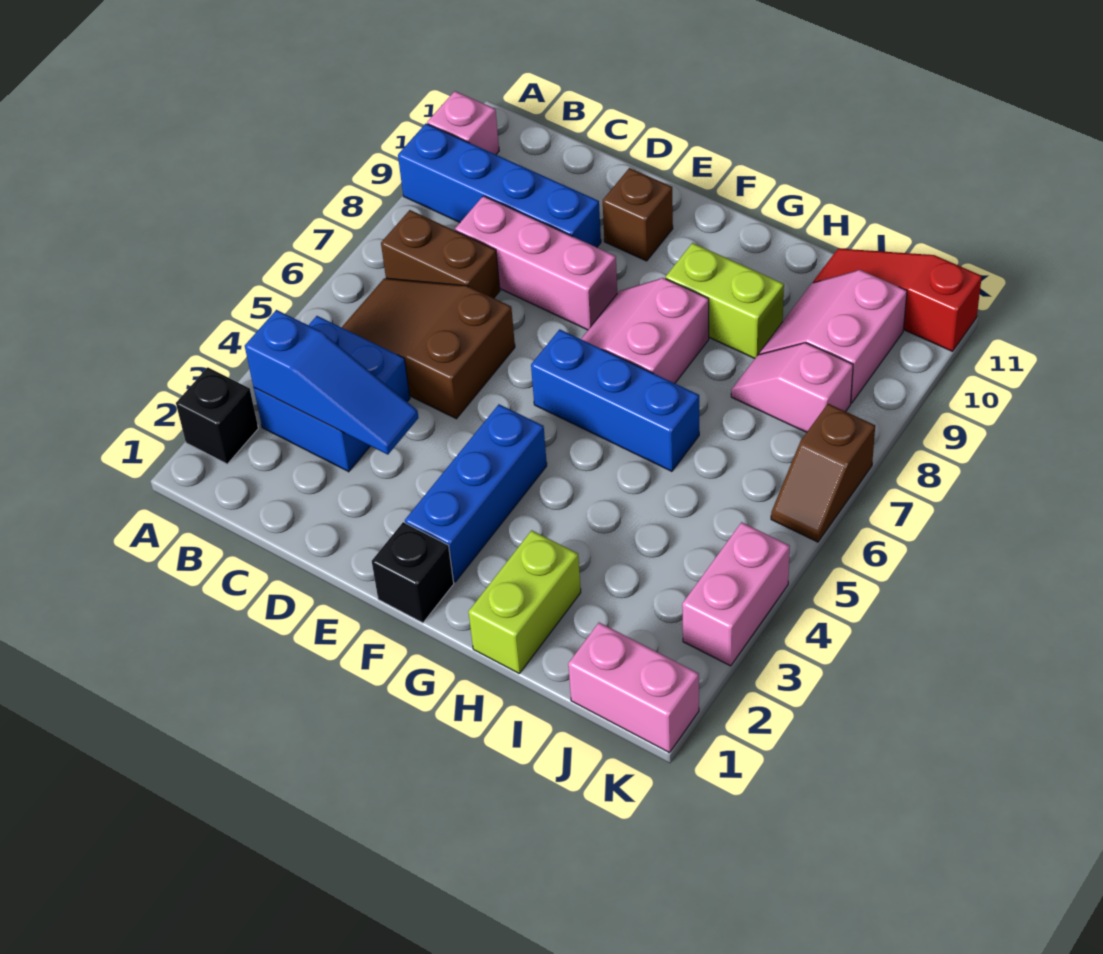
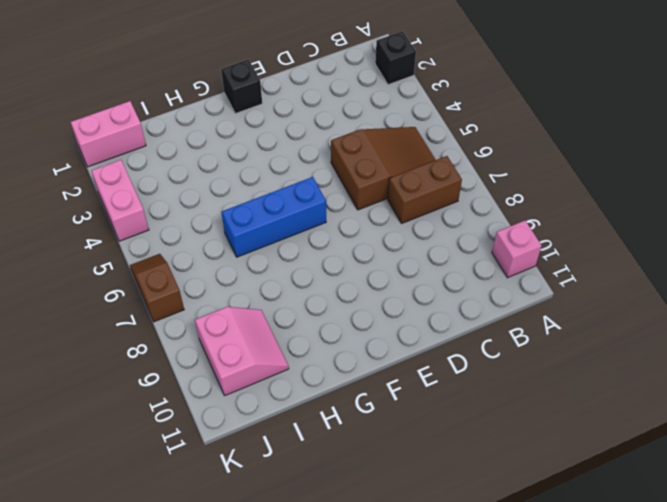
none -> blue brick A9:D9 level 1
none -> blue brick B3:C4 level 1
none -> pink brick C8:E8 level 1

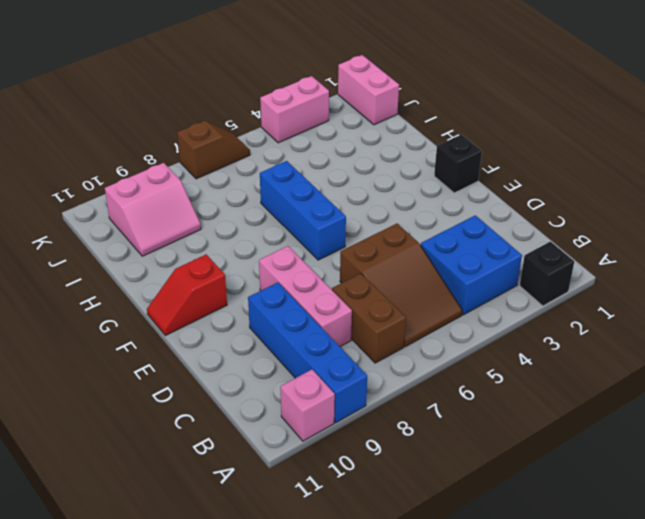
red slope F10:F11 level 1 top 10 -> none
none -> brown brick E10 level 1
none -> blue brick F2:F4 level 1
none -> pink slope F7:G8 level 1 top G

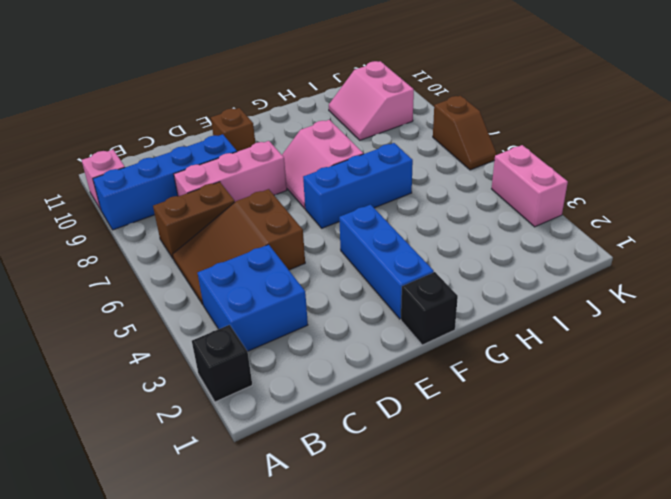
none -> lime brick G9:H9 level 1
none -> lime brick H1:H2 level 1
none -> pink slope I8:J8 level 1 top J

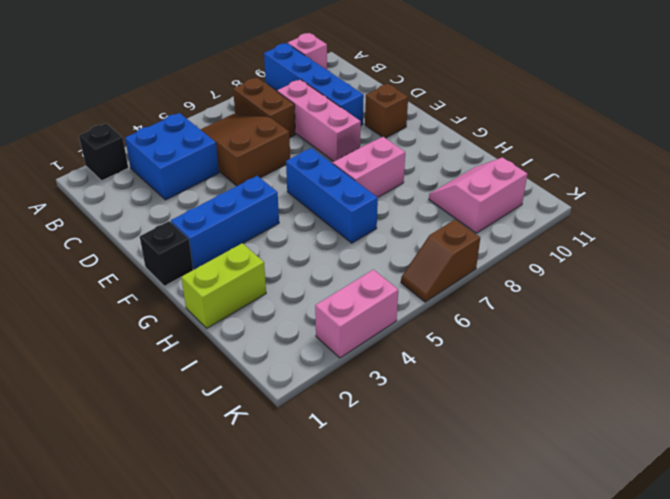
none -> lime brick G9:H9 level 1
none -> pink slope I8:J8 level 1 top J
none -> red slope I11:K11 level 1 top K

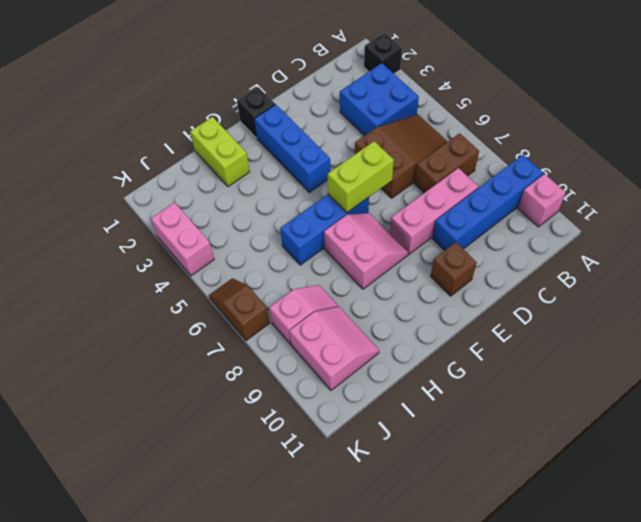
lime brick E6:F6 level 2 -> lime brick G9:H9 level 1
none -> red slope I11:K11 level 1 top K
none -> pink brick J1:K1 level 1
none -> blue slope B3:D3 level 2 top B

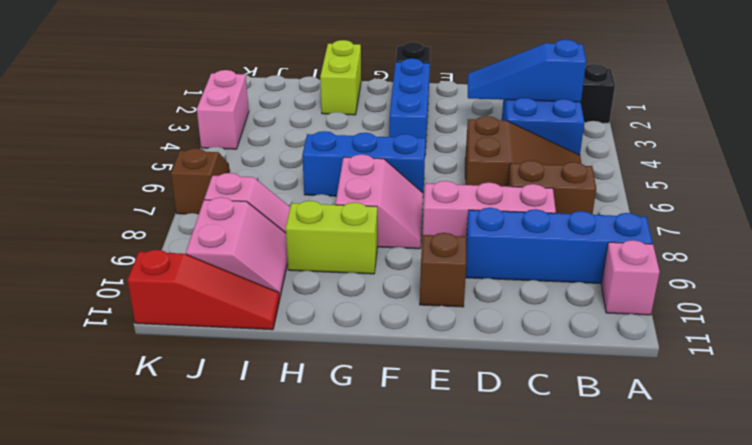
none -> pink brick J1:K1 level 1

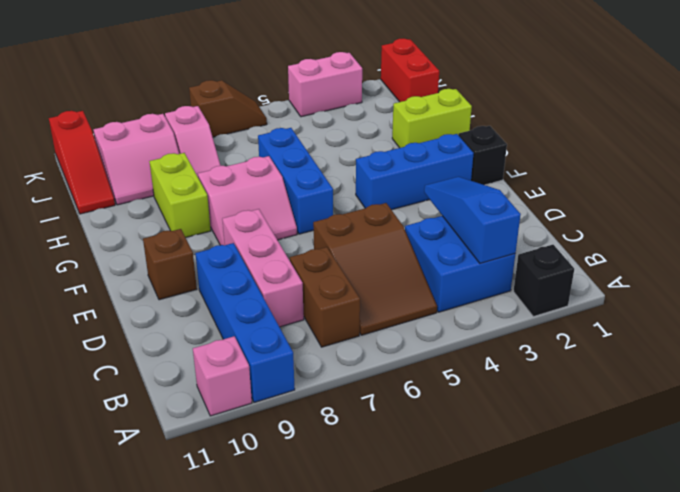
red brick J1:K1 level 1 -> pink brick J1:K1 level 1

